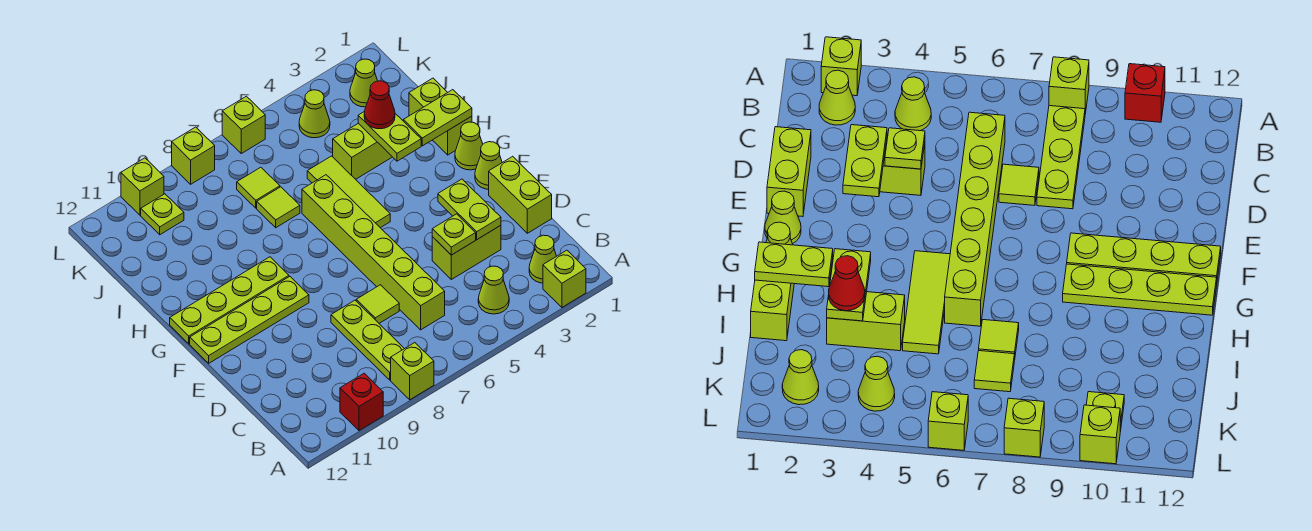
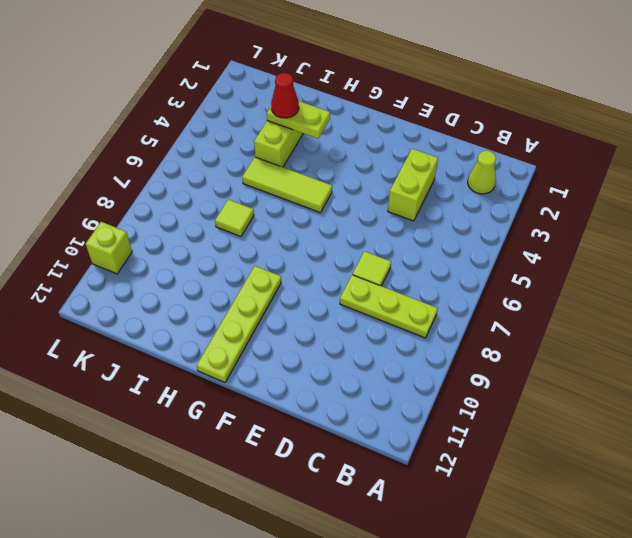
none -> lime brick A2 level 1
none -> lime brick A8 level 1
none -> red brick A10 level 1
none -> lime cone B4 level 1

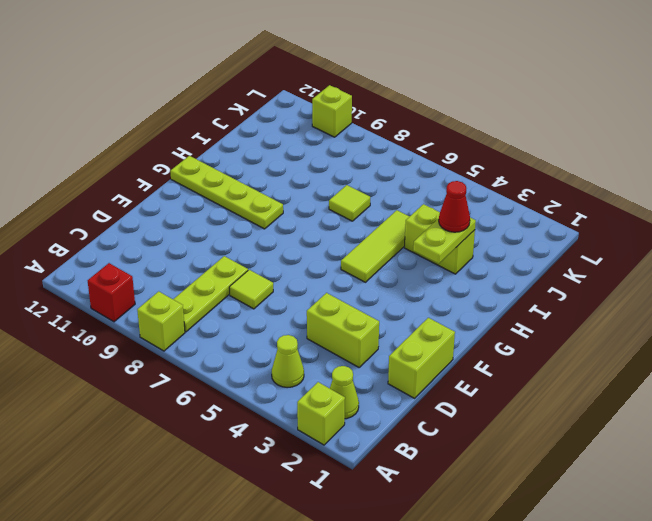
none -> lime brick C6:H6 level 1
none -> lime cone F1 level 1
none -> lime plate F9:F12 level 1
none -> lime cone G1 level 1

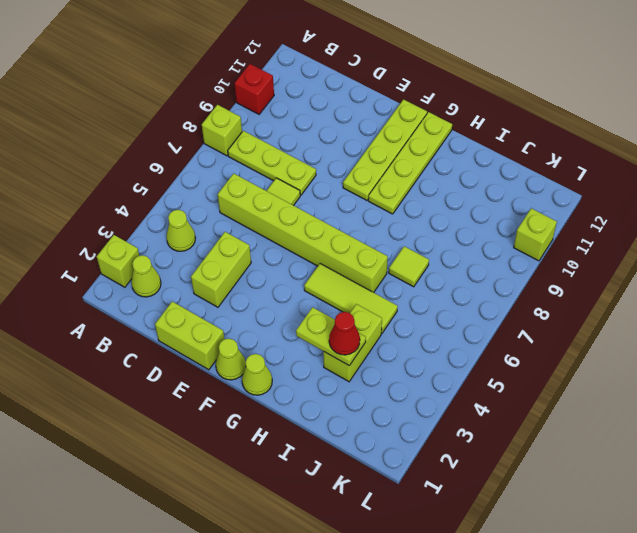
none -> lime brick H1:I1 level 1
none -> lime tile J7 level 1
none -> lime cone K2 level 1
none -> lime cone K4 level 1

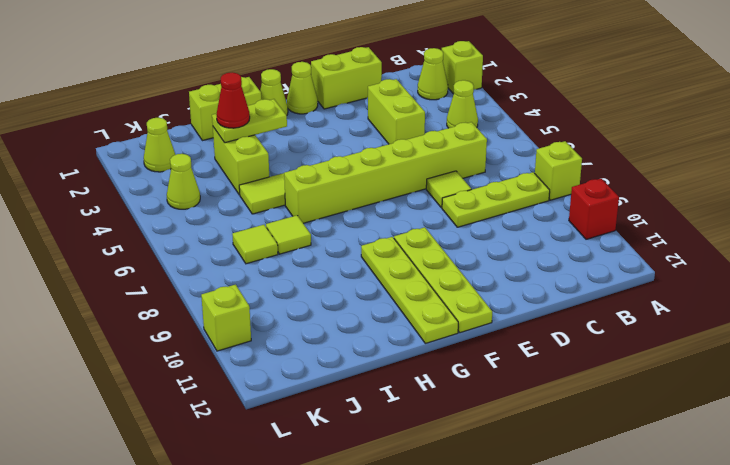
none -> lime plate K10 level 1
none -> lime brick L6 level 1
none -> lime brick L8 level 1
none -> lime plate D3:E3 level 2

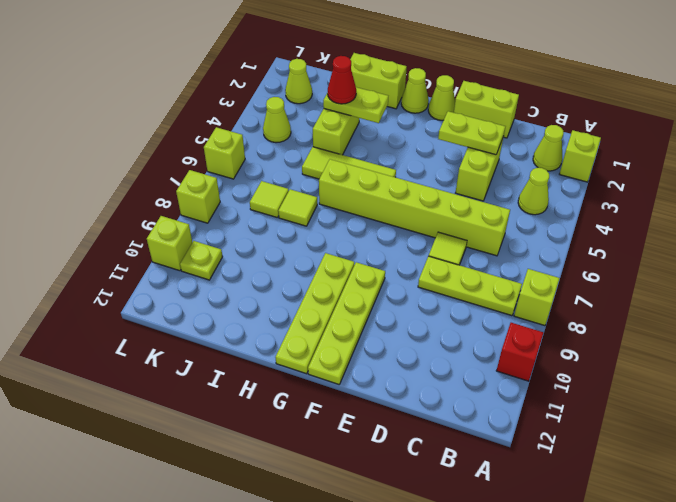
none -> lime plate D4 level 2
none -> lime plate H1:H2 level 2

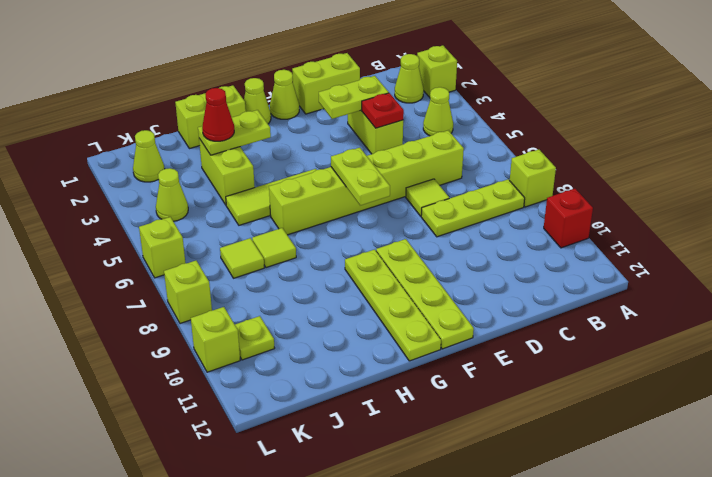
red plate D4 level 2 -> lime plate D4 level 2
lime plate F6:F7 level 2 -> lime plate H1:H2 level 2

